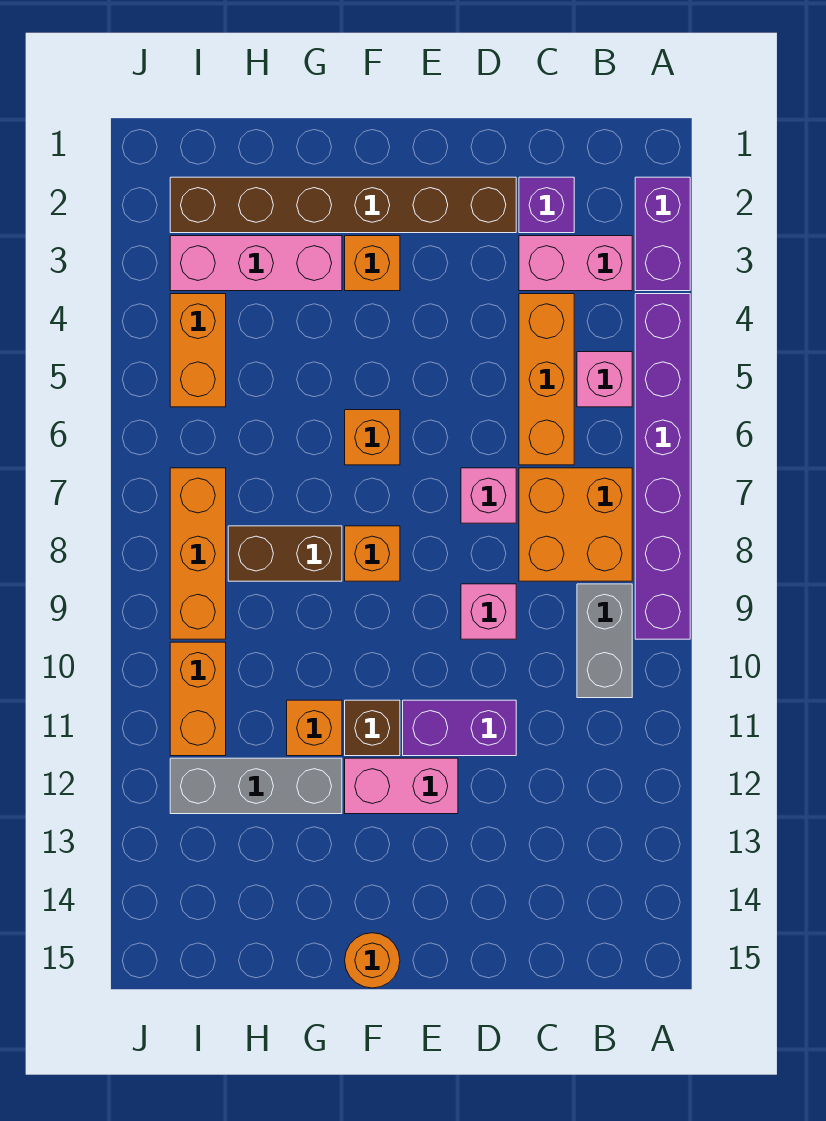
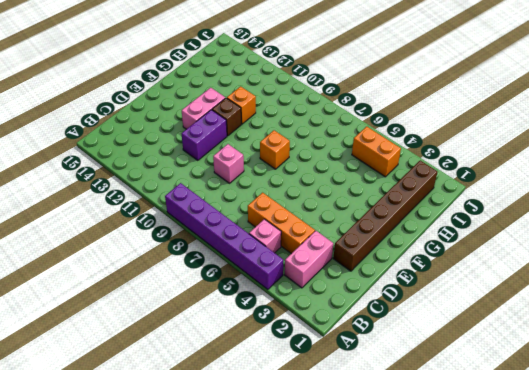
none -> purple brick A2:A3 level 1
none -> orange brick B7:C8 level 1
none -> grey brick B9:B10 level 1

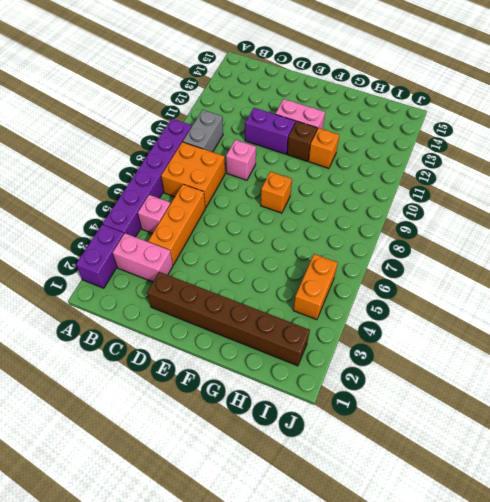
none -> purple brick C2 level 1
none -> pink brick D7 level 1
none -> orange brick F3 level 1

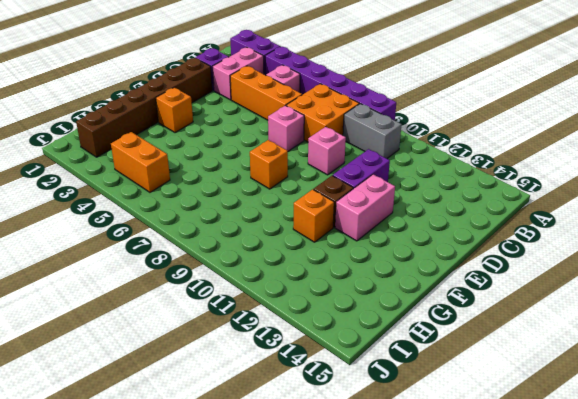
none -> orange brick F6 level 1
none -> orange round brick F15 level 1
none -> pink brick G3:I3 level 1

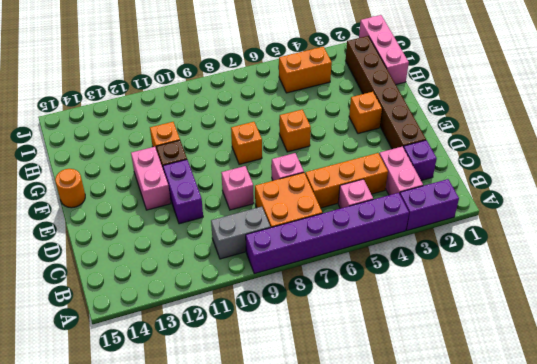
pink brick H1:J1 level 1 -> pink brick G3:I3 level 1
none -> brown brick G8:H8 level 1
none -> grey brick G12:I12 level 1
none -> orange brick I7:I9 level 1

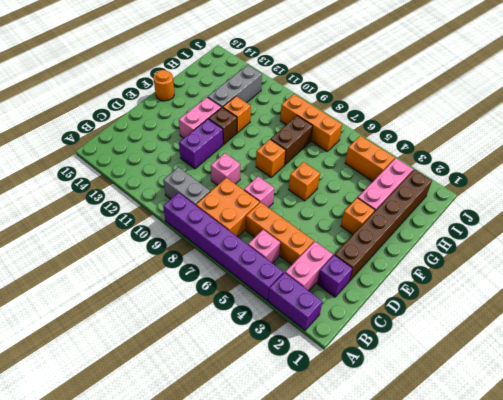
none -> orange brick I10:I11 level 1

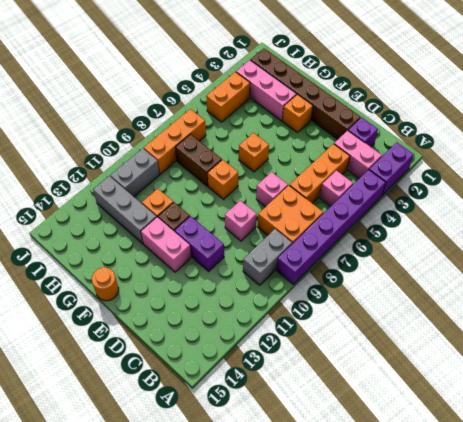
grey brick I10:I11 level 1 -> orange brick I10:I11 level 1

